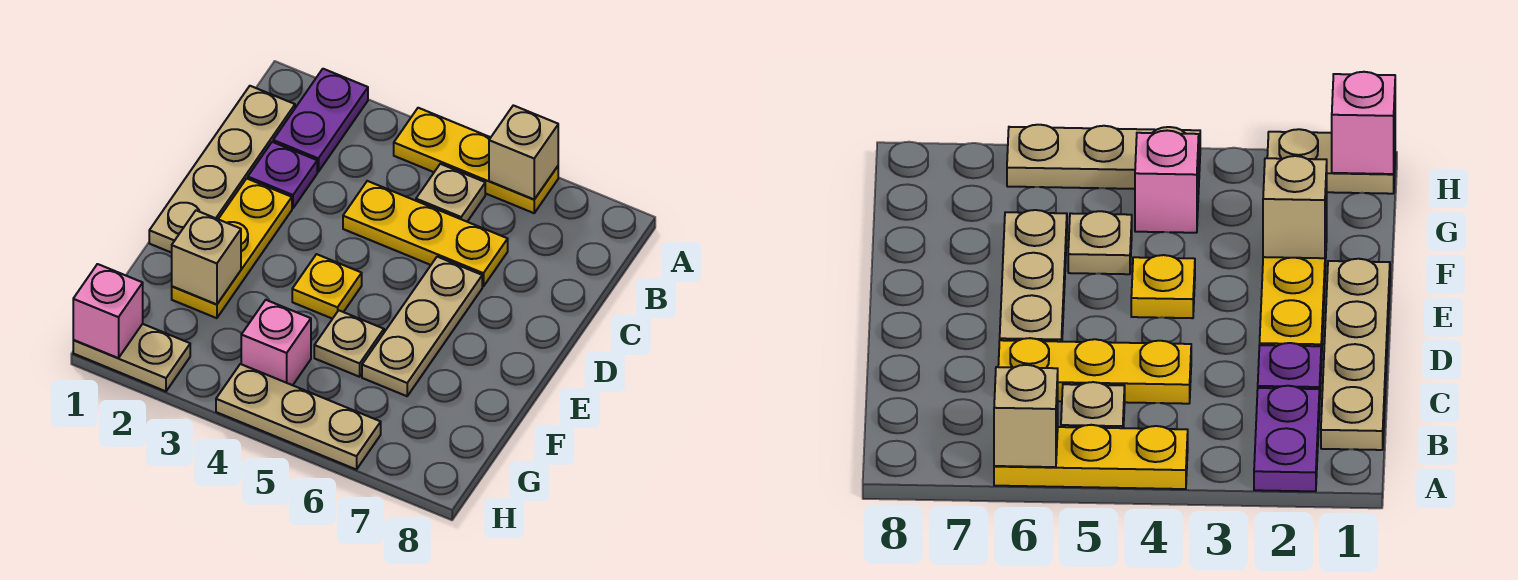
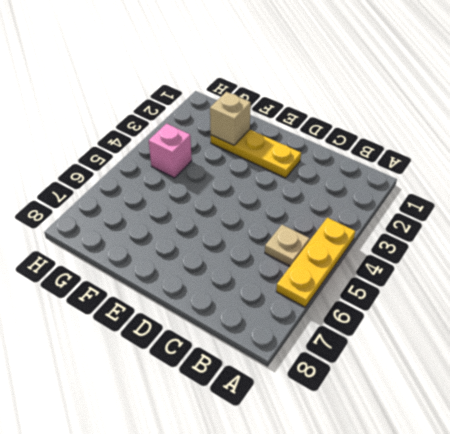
none -> purple plate A2:B2 level 1
none -> tan plate B1:E1 level 1
none -> purple plate C2 level 1

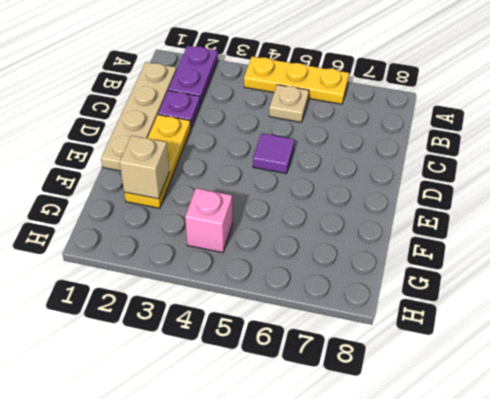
purple tile D5 level 1 -> none
none -> yellow plate C4:C6 level 1
none -> tan plate D6:F6 level 1
none -> yellow plate E4 level 1

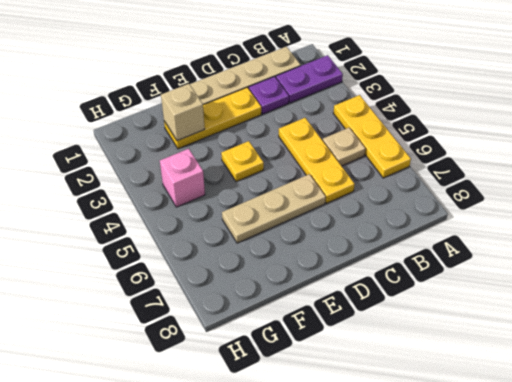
none -> tan plate F5 level 1
none -> tan plate H1:H2 level 1
none -> tan plate H4:H6 level 1

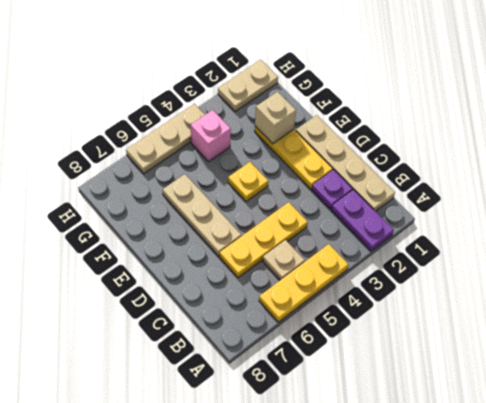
none -> tan plate F5 level 1
none -> tan brick A6 level 2
none -> pink brick H1 level 2

